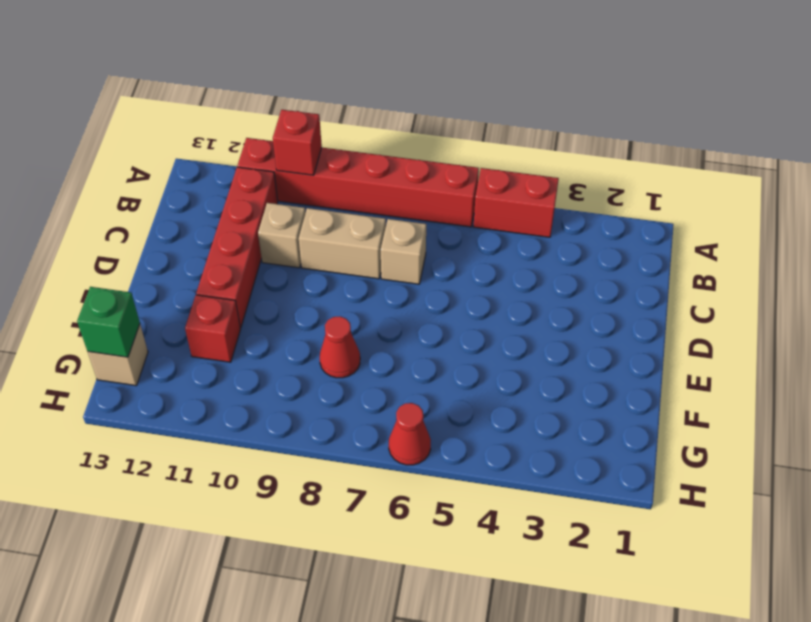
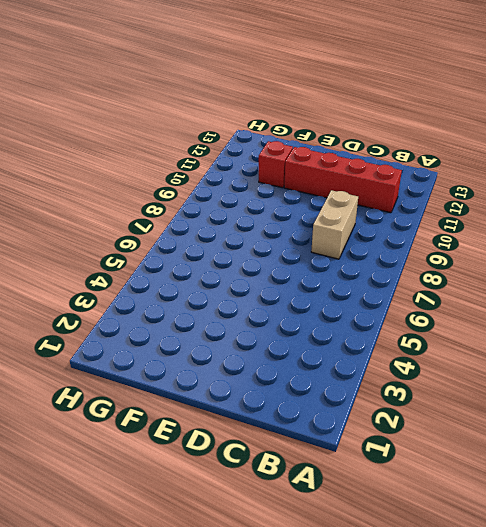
none -> red brick A4:A5 level 1
none -> red brick A6:A11 level 1
none -> tan brick C7 level 1

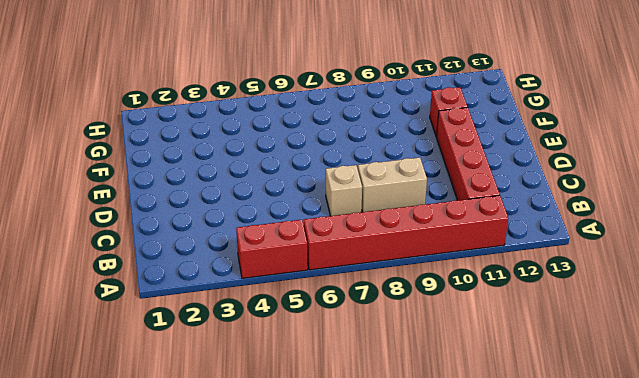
none -> tan brick C10 level 1
none -> red cone F8 level 1
none -> tan brick G13 level 1

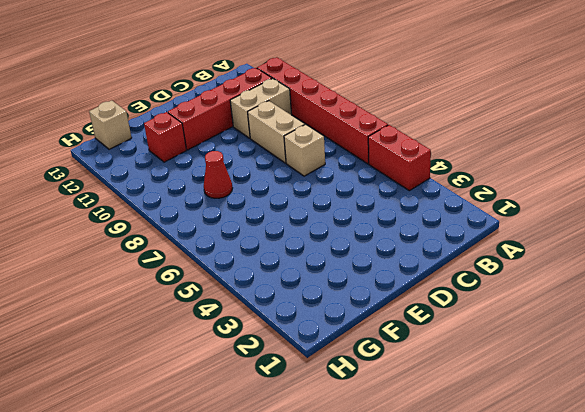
tan brick B10:C10 level 1 -> tan brick C10 level 1
none -> red cone H6 level 1
none -> red brick A10 level 2
none -> green brick G13 level 2

